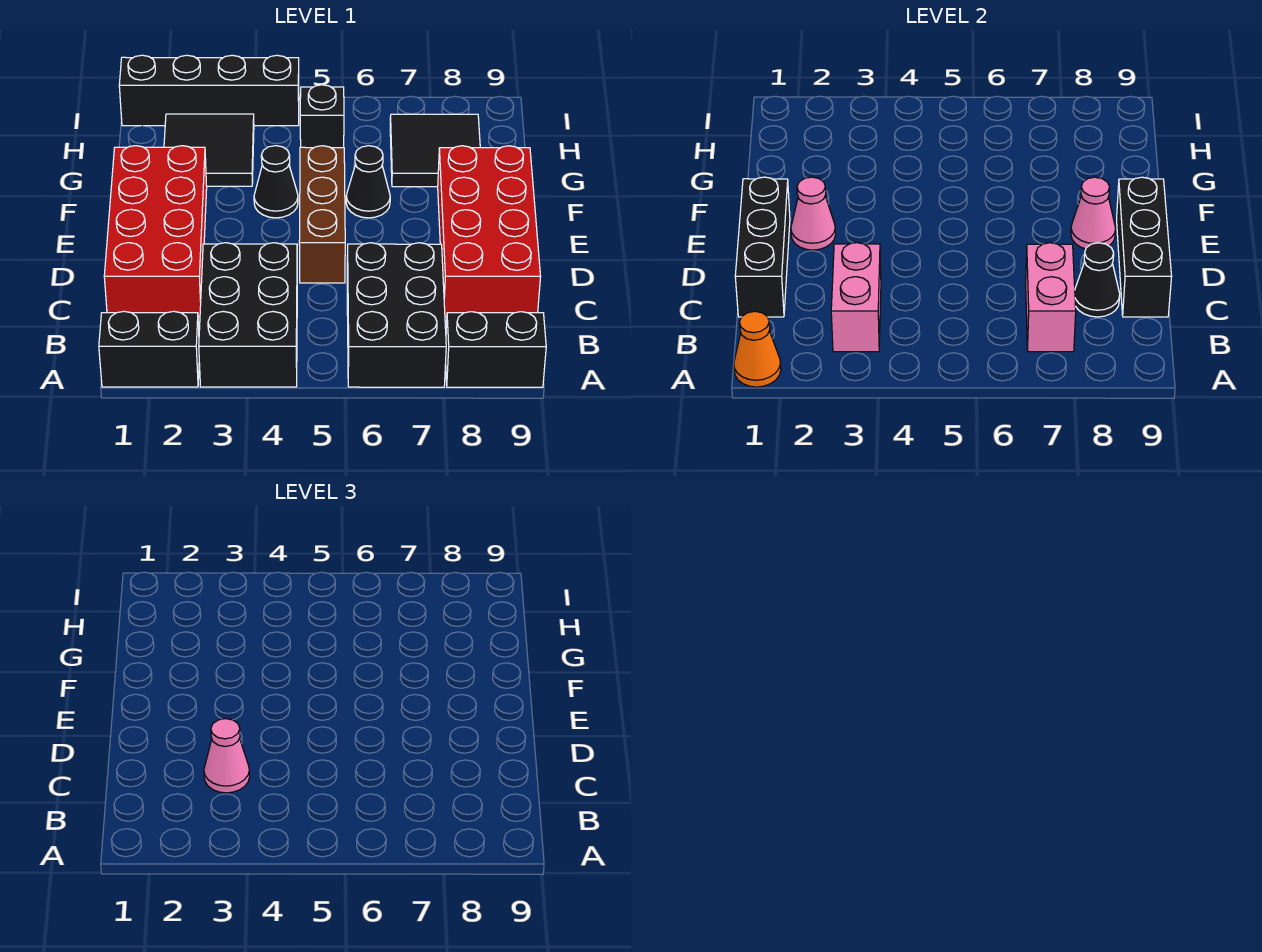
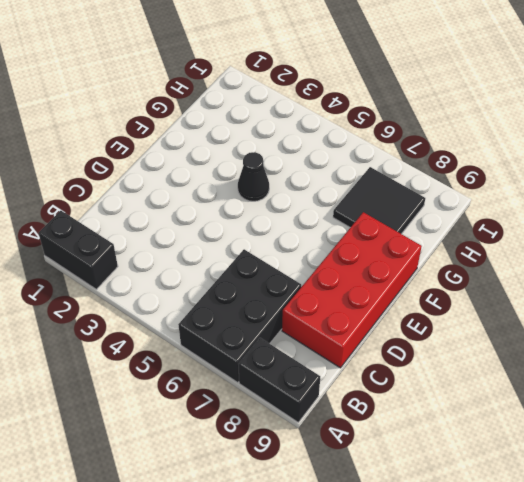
none -> black brick A3:C4 level 1
none -> red brick C1:F2 level 1
none -> brown brick D5:F5 level 1

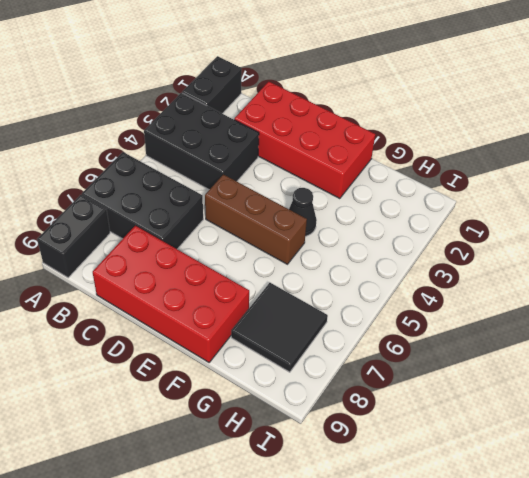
none -> black cone F6 level 1
none -> black tile G2:H3 level 1
none -> black brick H5 level 1

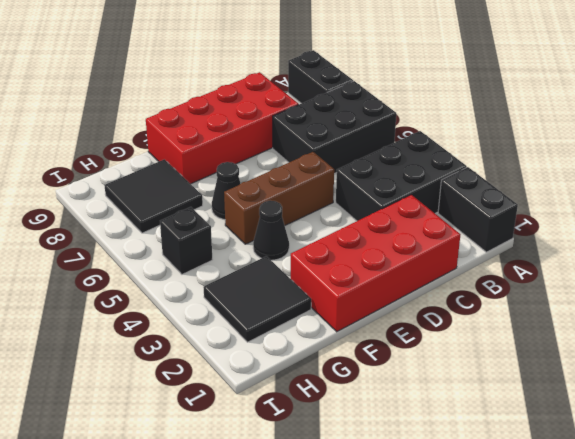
none -> black brick I1:I4 level 1
none -> orange cone A1 level 2
none -> pink brick B3:C3 level 2

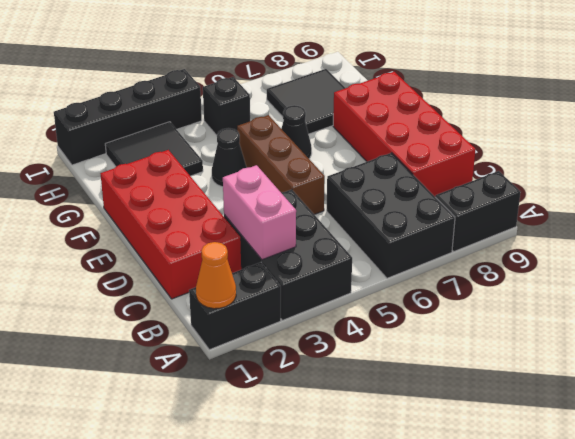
none -> pink brick B7:C7 level 2
none -> black brick C1:E1 level 2
none -> black cone C8 level 2

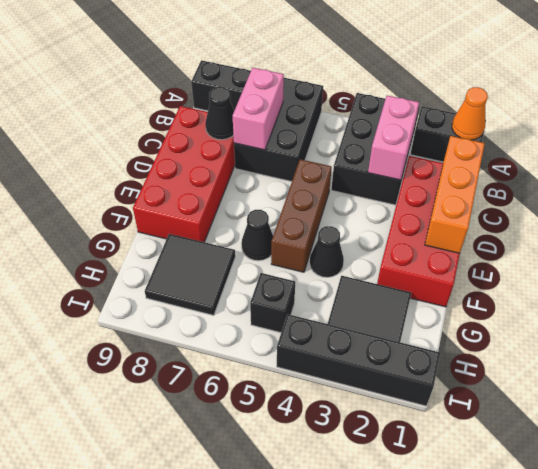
orange brick C1:E1 level 2 -> black brick C1:E1 level 2
none -> black brick C9:E9 level 2
none -> pink cone E2 level 2
none -> pink cone E8 level 2

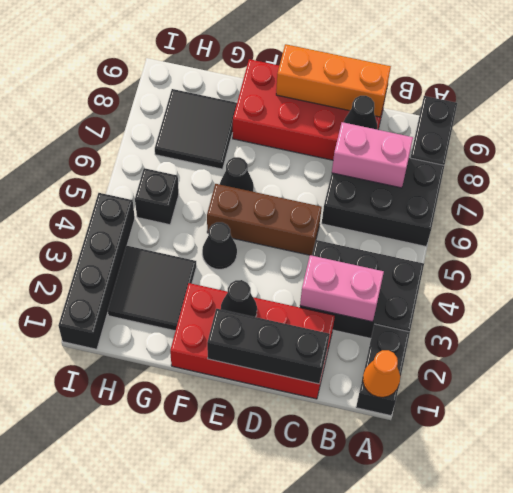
orange brick C9:E9 level 2 -> black brick C9:E9 level 2
black cone E2 level 2 -> pink cone E2 level 2
none -> pink cone E8 level 2
none -> pink cone C3 level 3

